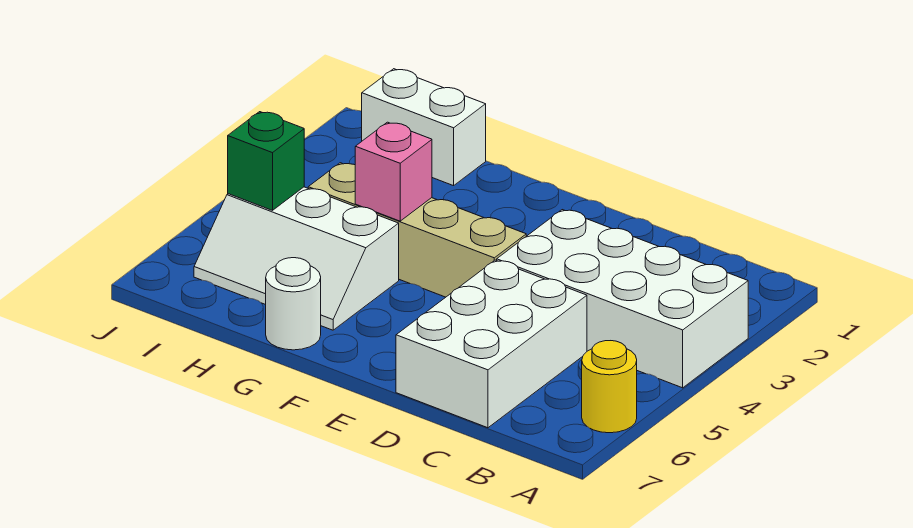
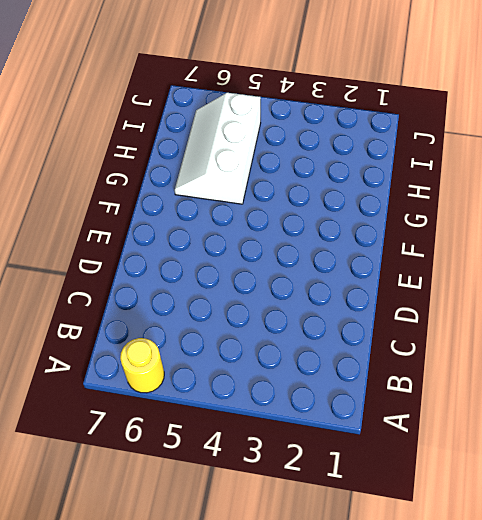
none -> white brick A3:D4 level 1
none -> white brick C5:D7 level 1

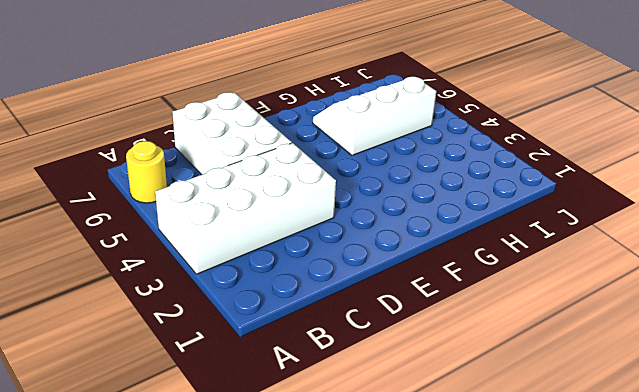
none -> tan brick E4:H4 level 1
none -> white round brick G7 level 1

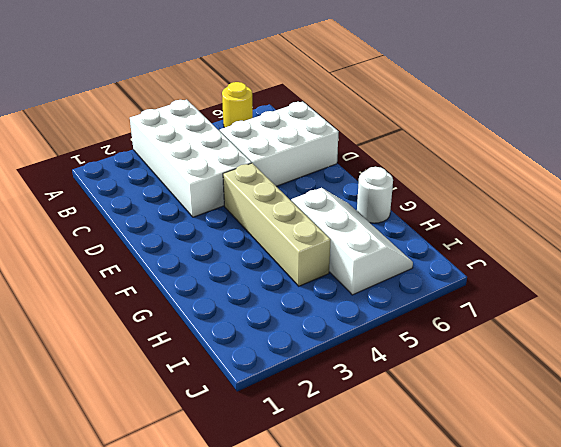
none -> white brick H1:I1 level 1
none -> pink brick G4 level 2

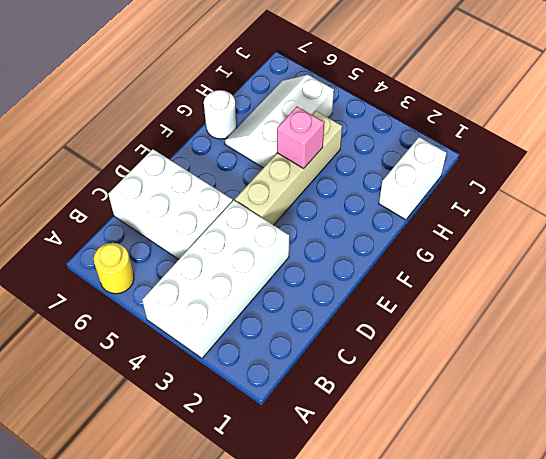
none -> green brick I5 level 2

